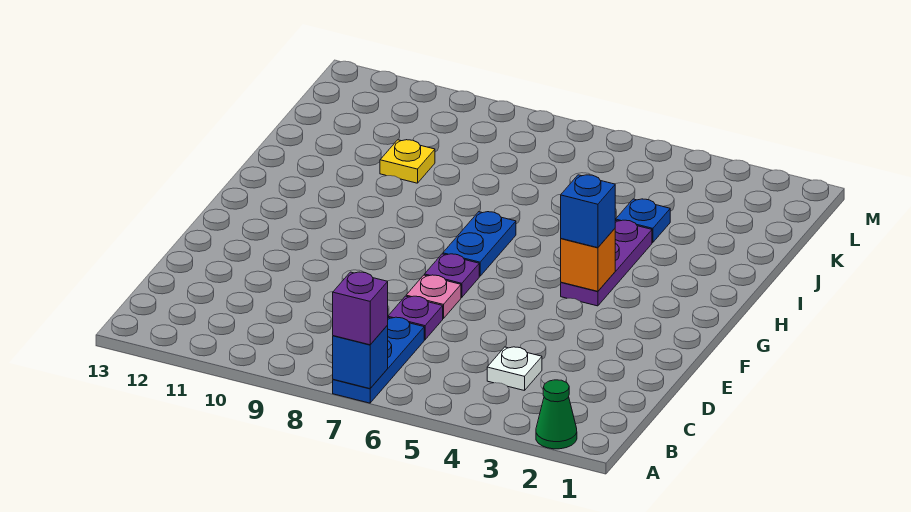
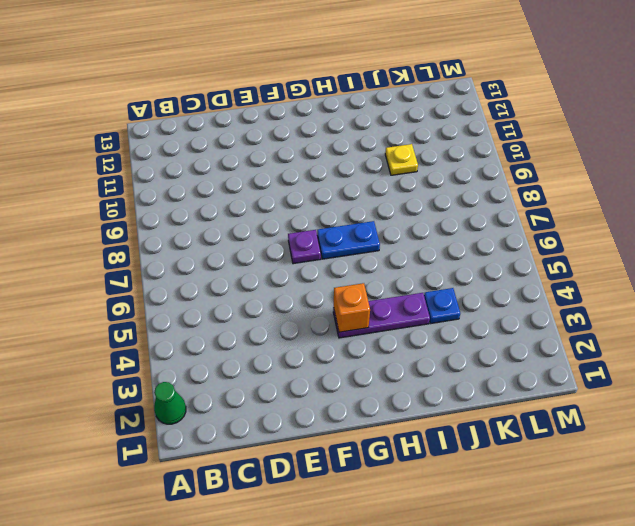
none -> blue plate A7:C7 level 1
none -> white plate C4 level 1
none -> purple plate D7 level 1

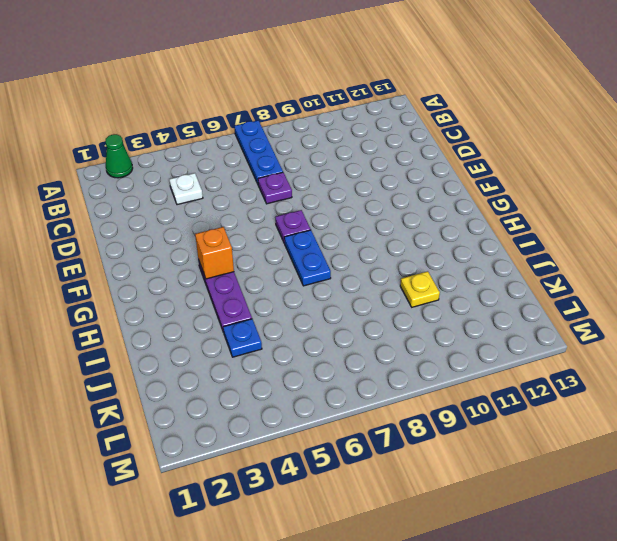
none -> pink plate E7 level 1
none -> blue brick A7 level 2
none -> purple brick A7 level 3

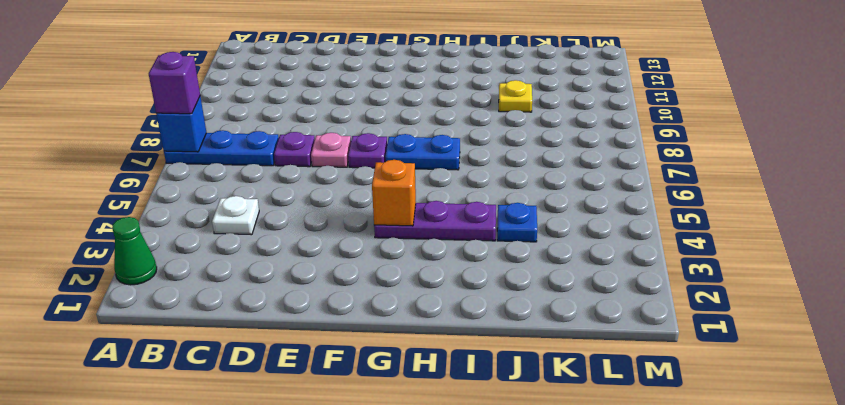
none -> blue brick G4 level 3

